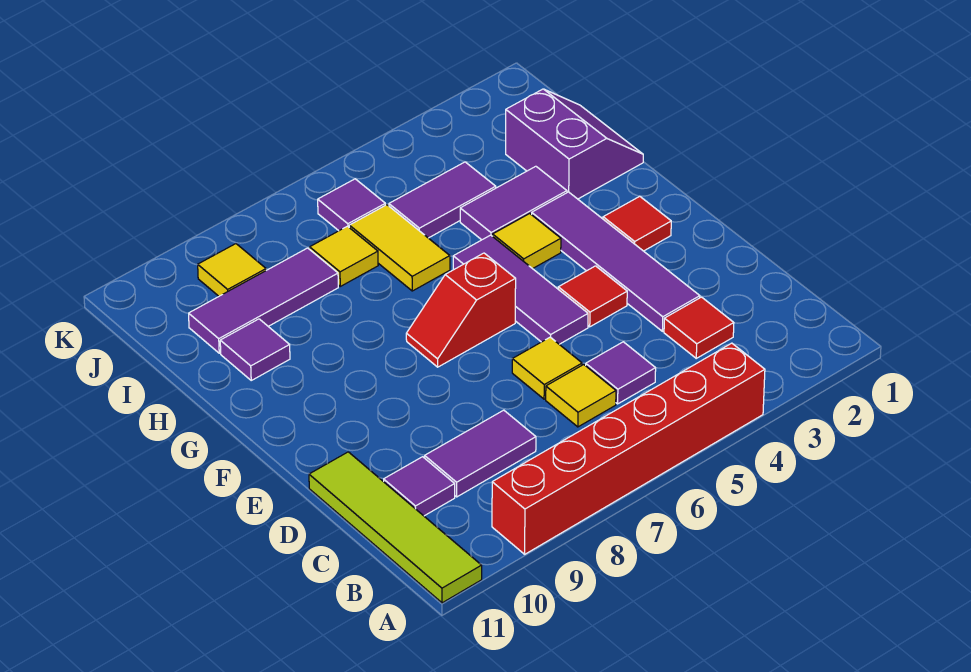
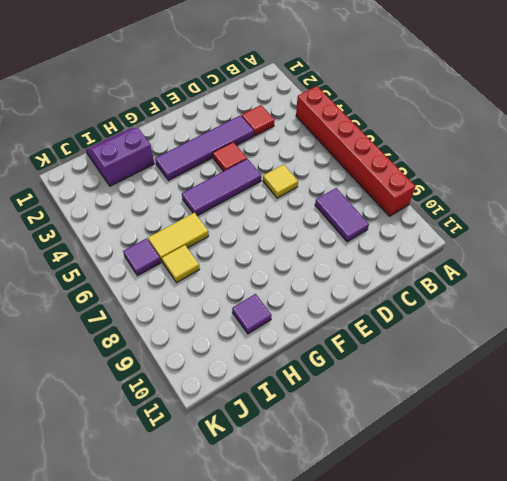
none -> lime tile A11:D11 level 1
none -> purple tile C5 level 1
none -> yellow tile C6 level 1

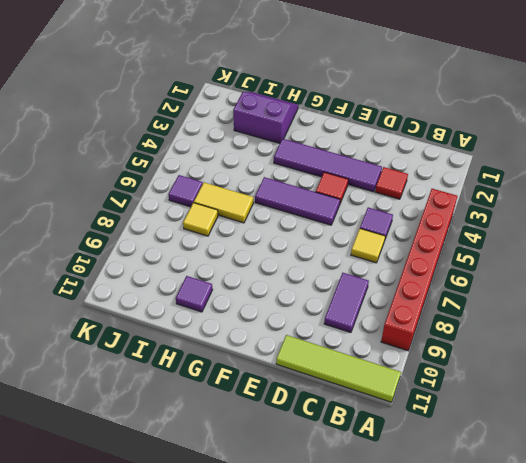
none -> purple tile C10 level 1
none -> yellow tile D6 level 1
none -> red tile F2 level 1

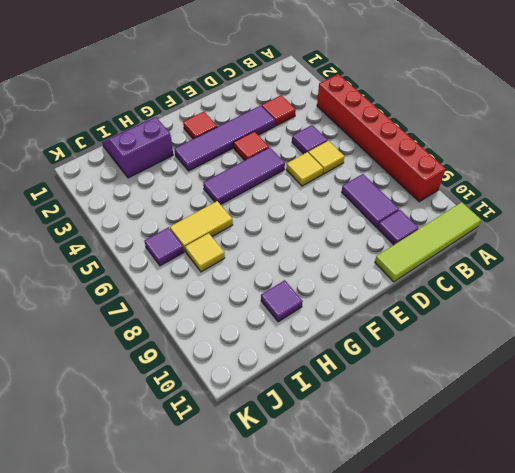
none -> red slope F6:F7 level 1 top 6
none -> yellow tile G4 level 1
none -> purple tile H3:H4 level 1

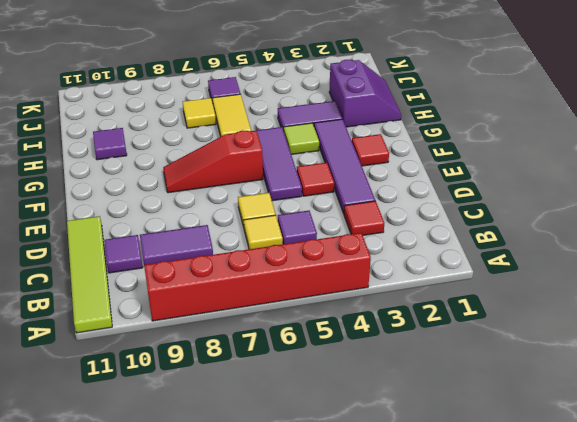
red slope F6:F8 level 1 top 6 -> red slope F6:F7 level 1 top 6
lime tile G4 level 1 -> yellow tile G4 level 1
none -> purple tile I4:I5 level 1
none -> purple tile I8:I10 level 1
none -> yellow tile J9 level 1

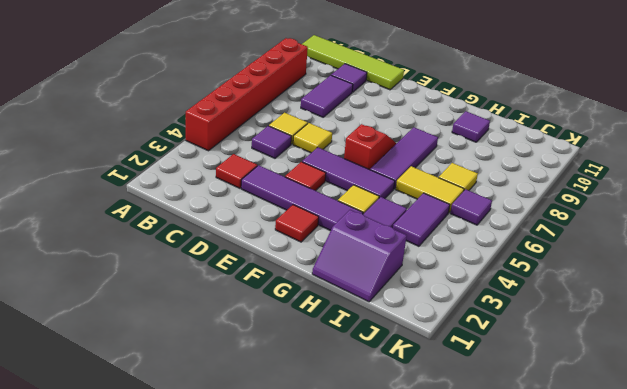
purple tile G6:G8 level 1 -> purple tile I8:I10 level 1
none -> yellow tile J9 level 1

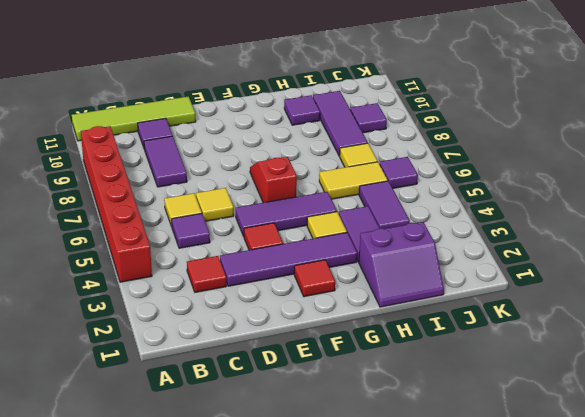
purple tile J9 level 1 -> yellow tile J9 level 1

